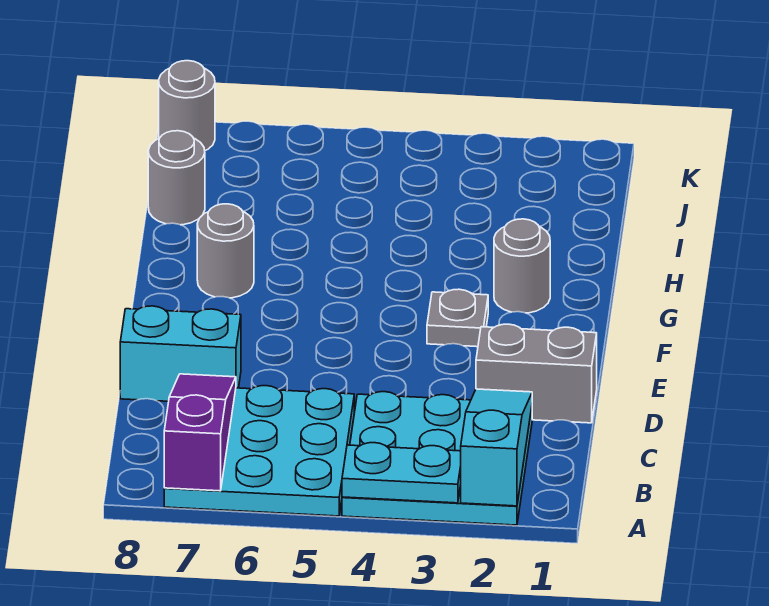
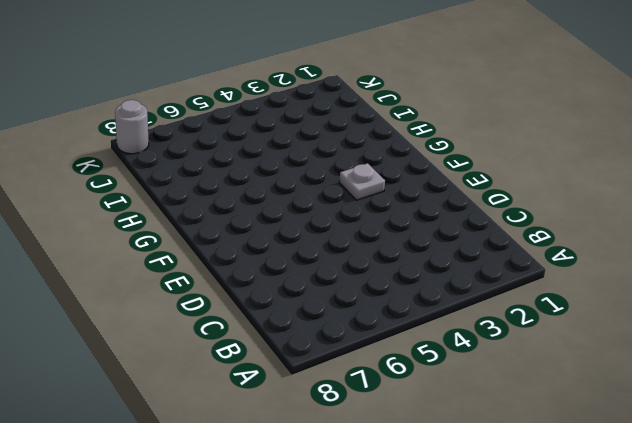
none -> cyan plate A2:C4 level 1
none -> cyan plate A5:C7 level 1
none -> grey brick D1:D2 level 1

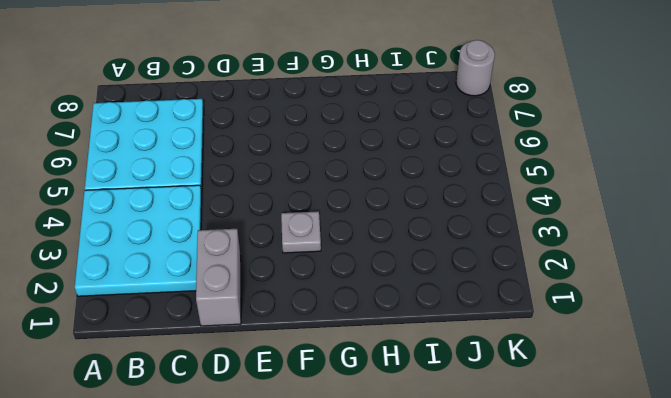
none -> cyan brick D7:D8 level 1
none -> grey round brick G2 level 1
none -> grey round brick G7 level 1

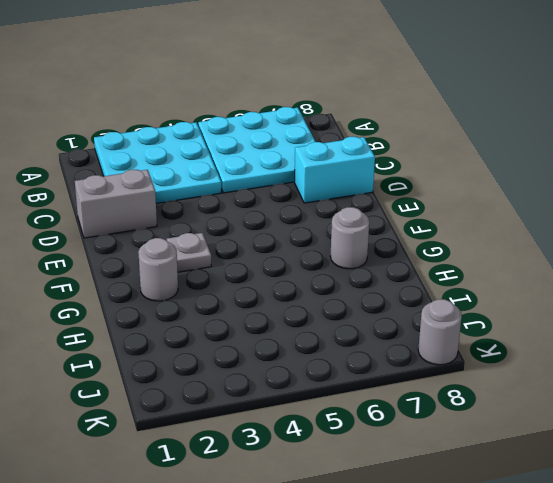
none -> grey round brick I8 level 1
none -> cyan slope A2:C2 level 2 top A
none -> cyan plate A3:A4 level 2

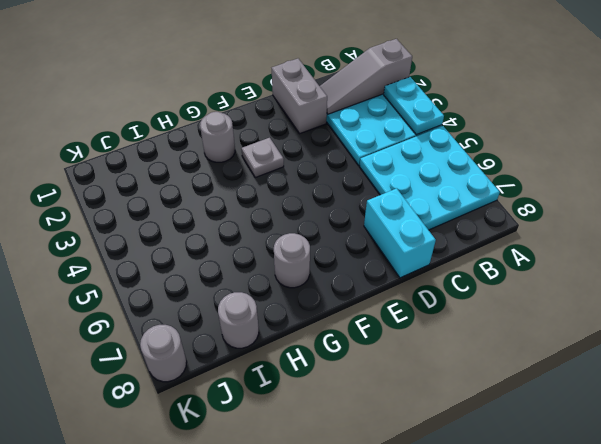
grey slope A2:C2 level 2 top A -> cyan slope A2:C2 level 2 top A
none -> purple slope A7:C7 level 2 top A

